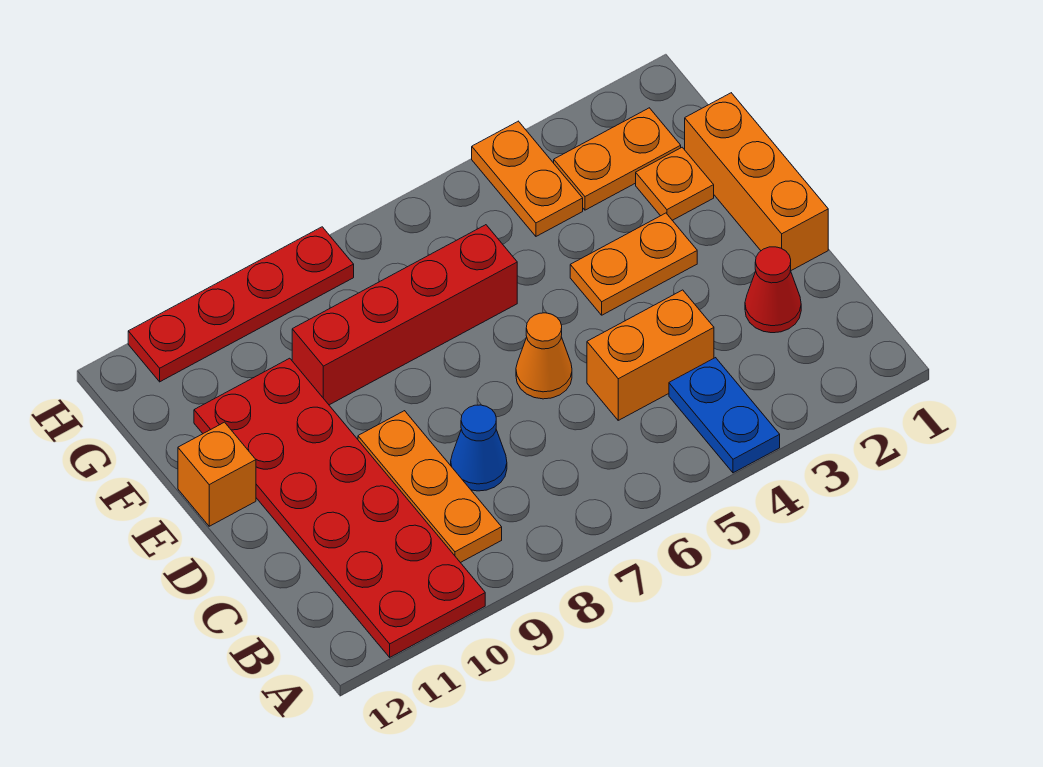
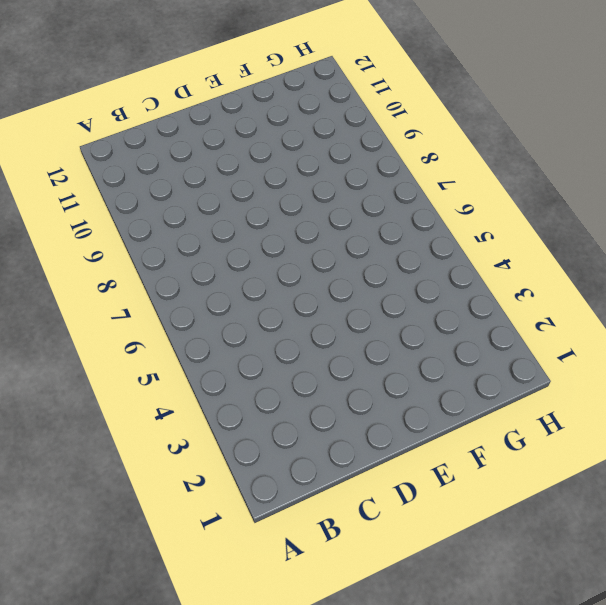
none -> blue plate A4:B4 level 1
none -> red plate A10:F11 level 1
none -> orange plate B9:D9 level 1

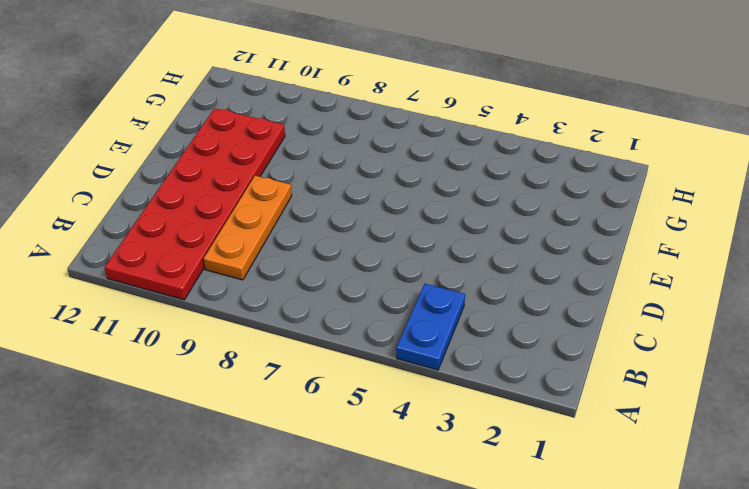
none -> red cone C2 level 1
none -> orange brick C4:C5 level 1
none -> blue cone C8 level 1

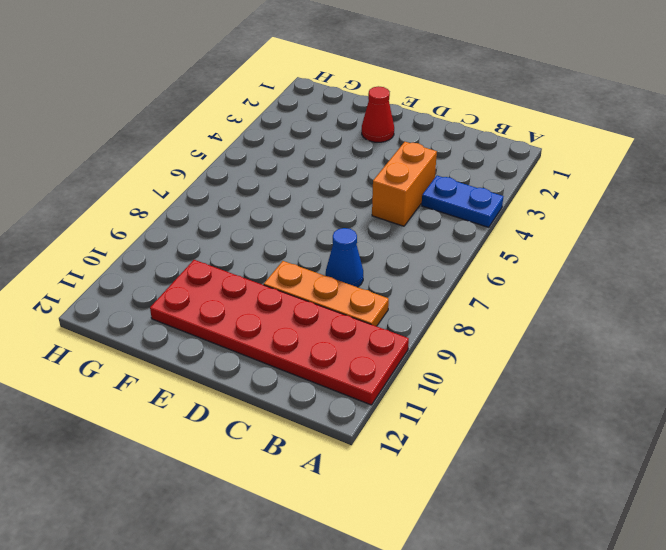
red cone E2 level 1 -> red cone C2 level 1
none -> orange brick D1:F1 level 1
none -> orange cone D6 level 1
none -> orange plate E3:E4 level 1

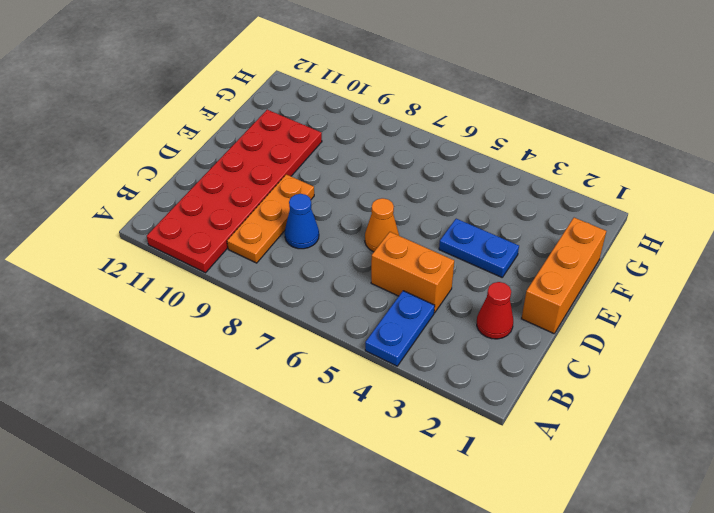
blue plate E3:E4 level 1 -> orange plate E3:E4 level 1
none -> orange brick E12 level 1
none -> orange plate F2 level 1
none -> red brick F6:F9 level 1

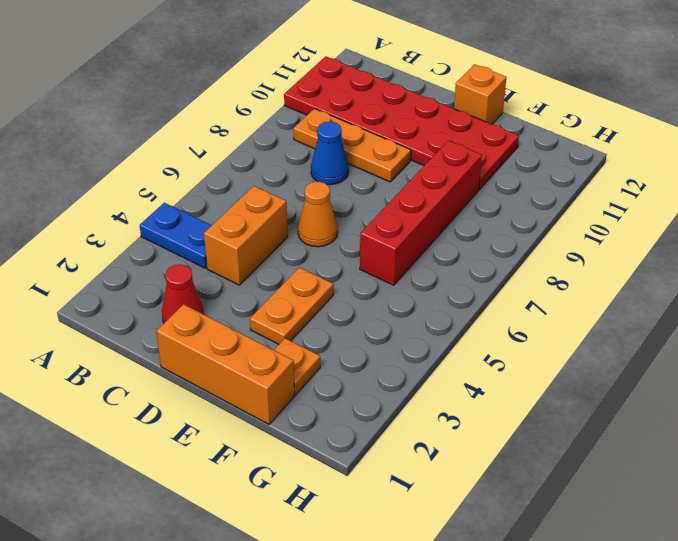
none -> orange plate G2:G3 level 1
none -> orange plate G4:H4 level 1
none -> red plate H8:H11 level 1

